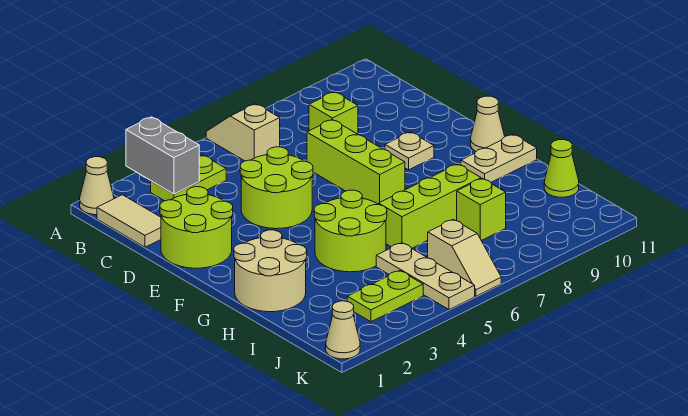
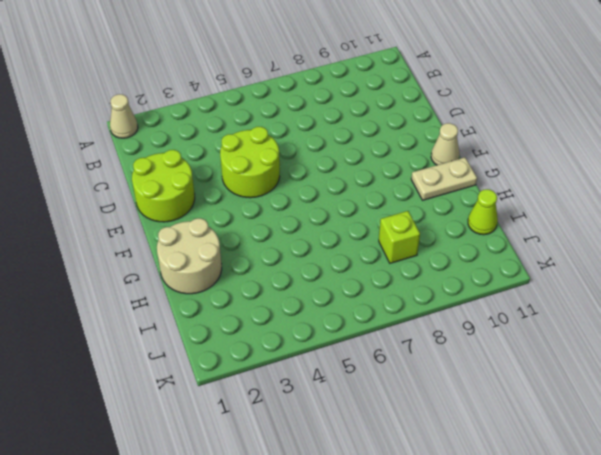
none -> tan slope A6:B6 level 1 top B
none -> tan tile B1:C1 level 1
none -> lime plate B3:B4 level 1

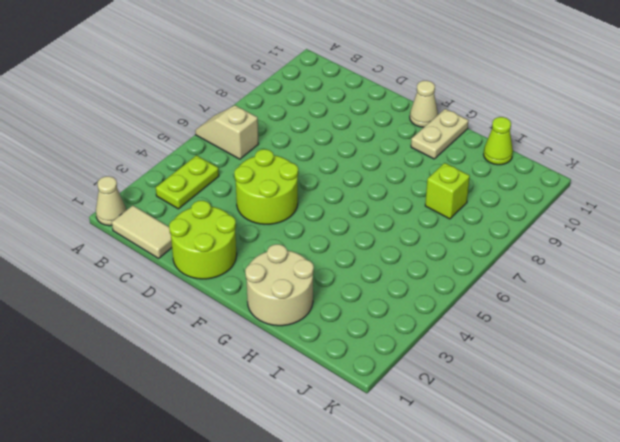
none -> lime brick C8 level 1
none -> lime brick D7:F7 level 1
none -> tan plate E9 level 1

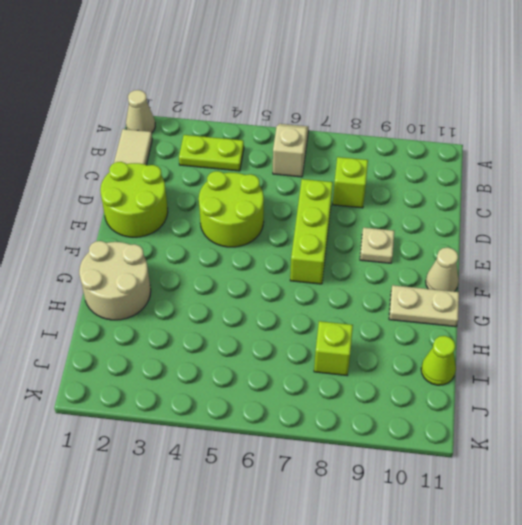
none -> lime round brick G4:H5 level 1
none -> lime brick H6:H8 level 1
none -> tan plate I5:K5 level 1

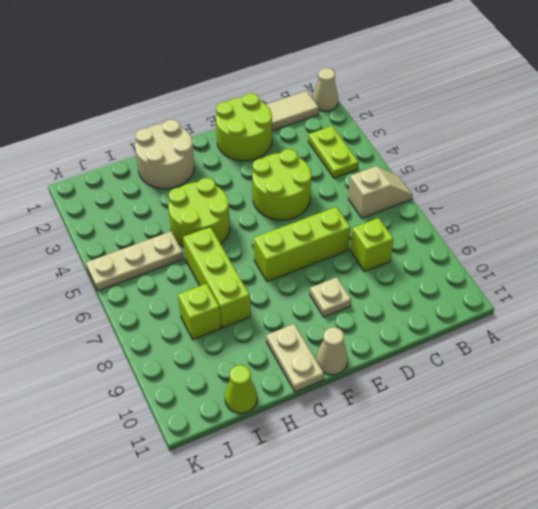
none -> lime plate J3:J4 level 1
none -> tan slope J6:K6 level 1 top J
none -> tan cone K1 level 1

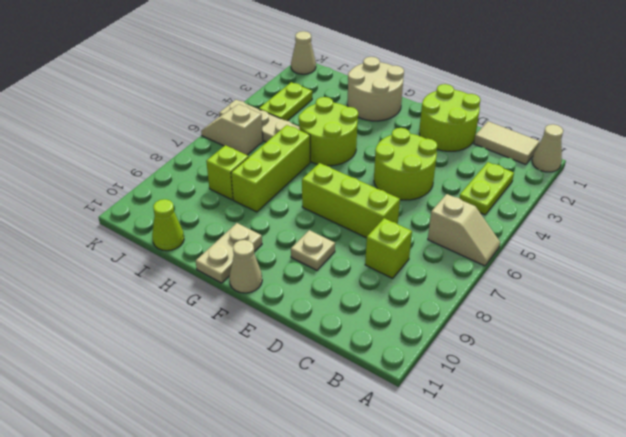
none -> grey brick A3:B3 level 2

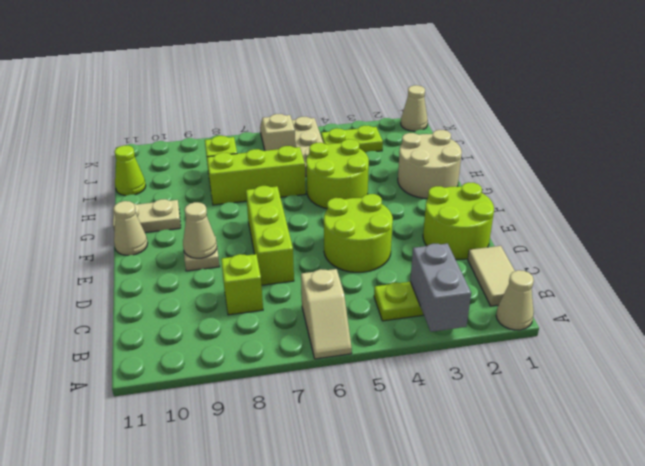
tan cone E9 level 2 -> none

